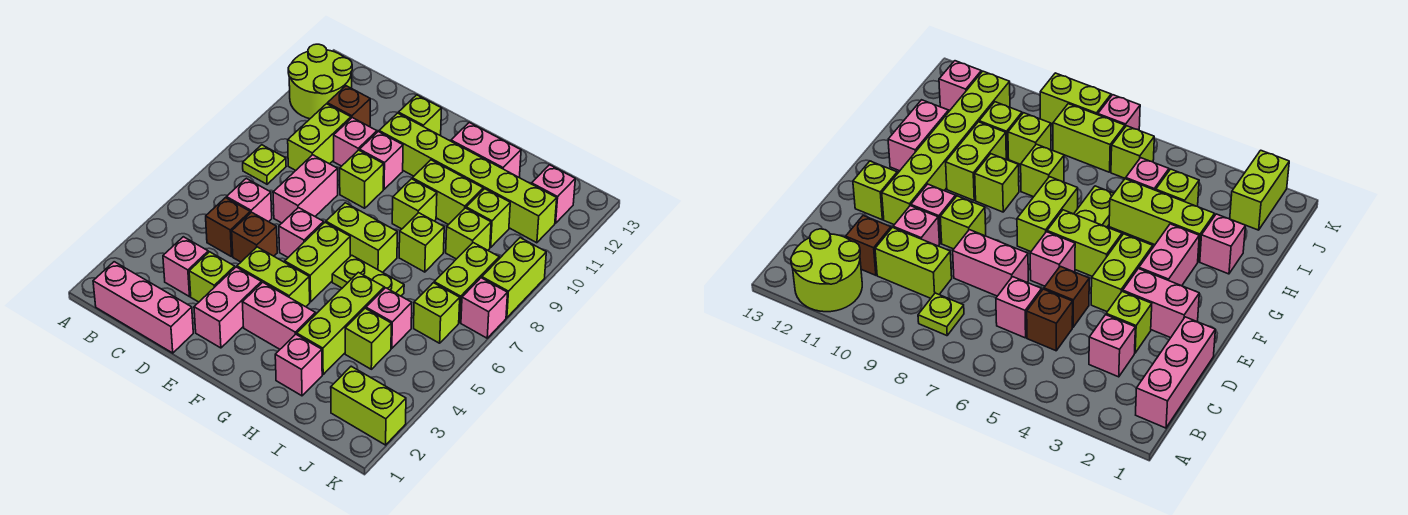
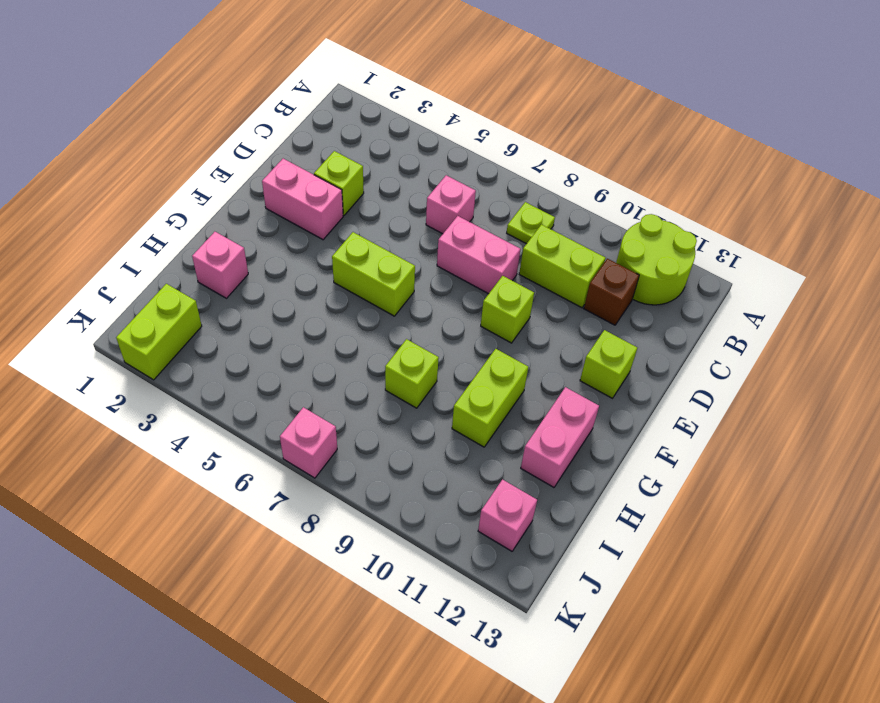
none -> pink brick B1:D1 level 1
none -> pink brick C3 level 1
none -> brown brick C5 level 1
none -> brown brick D5 level 1

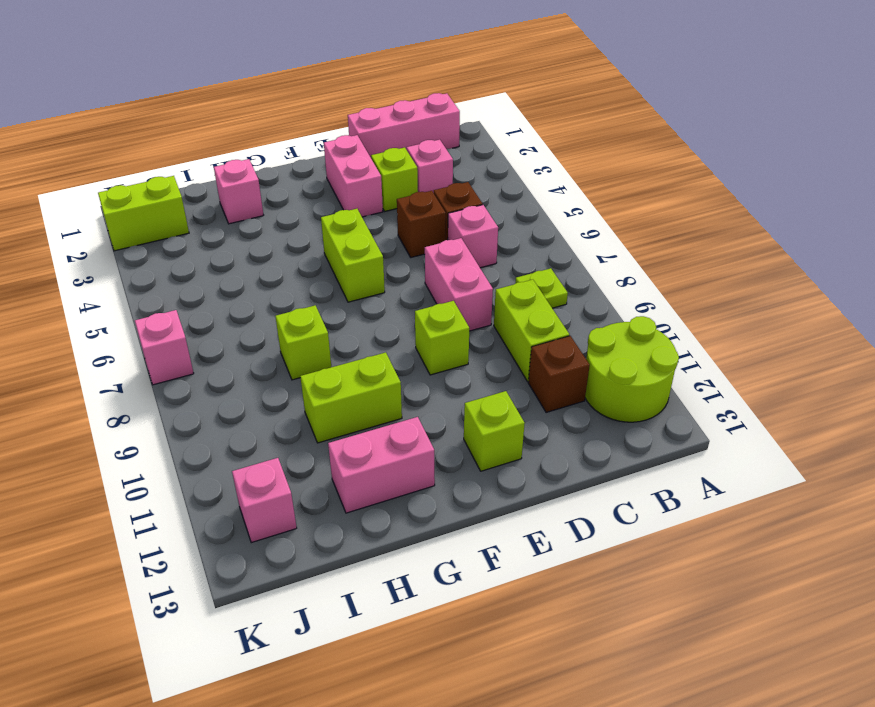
none -> pink brick D10 level 1
none -> lime brick E4:F4 level 1
none -> pink brick E6 level 1
none -> pink brick E10 level 1

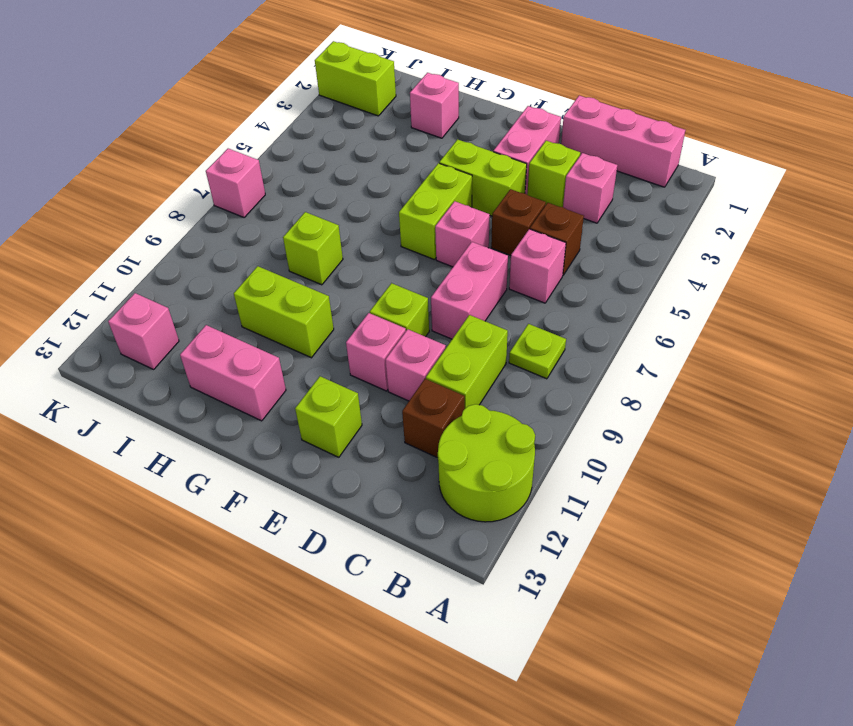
none -> lime brick E11:J11 level 1
none -> pink brick F3:G3 level 1
none -> lime brick F7:G7 level 1
none -> lime plate G6:H6 level 1

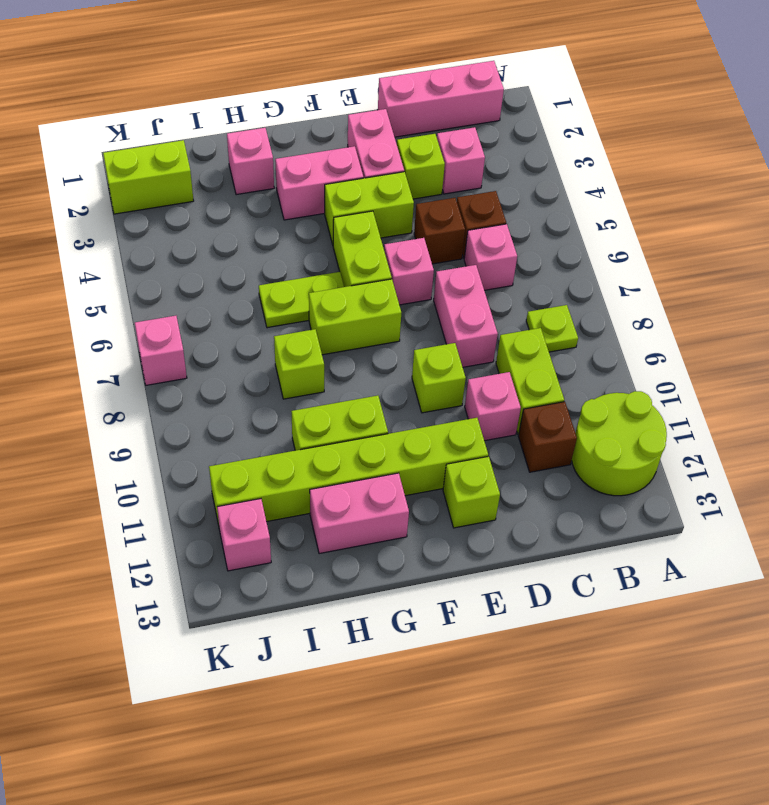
none -> pink brick E10 level 1
none -> lime brick G9 level 1
none -> lime brick H3:H5 level 1
none -> lime brick I4 level 1

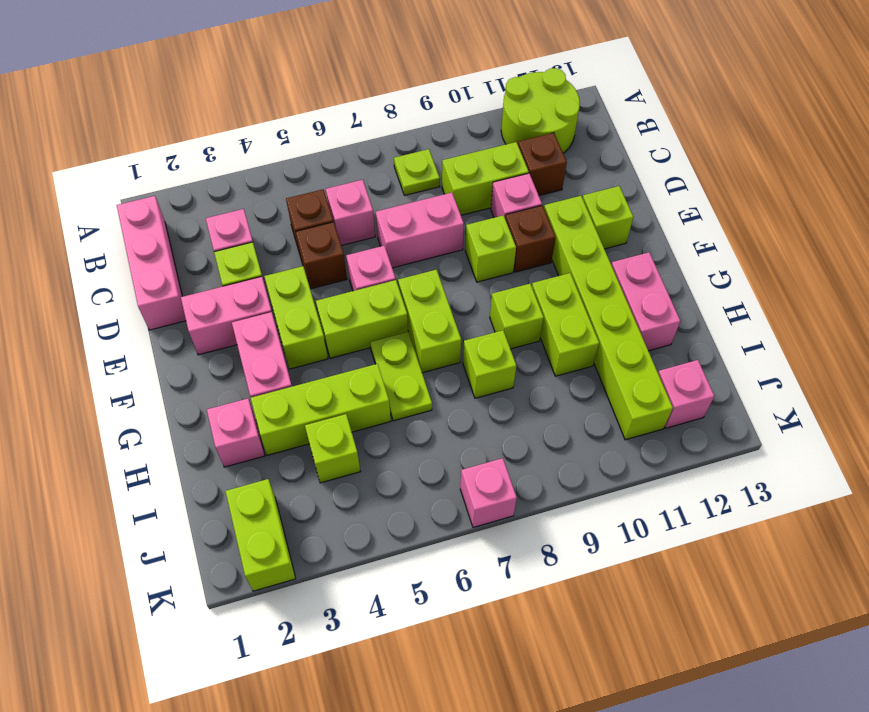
brown brick E10 level 1 -> pink brick E10 level 1
none -> pink brick I5 level 1
none -> lime brick I9 level 1
none -> lime brick I10 level 1
none -> lime brick J6 level 1

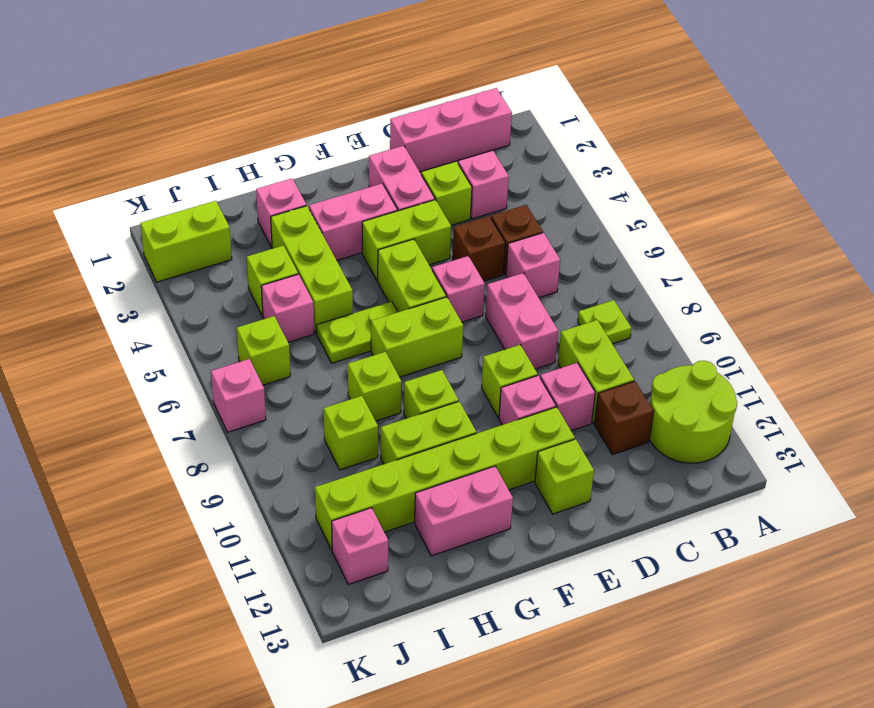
none -> lime brick I10 level 1
none -> lime brick J7:J8 level 1
none -> lime brick K8:K9 level 1

